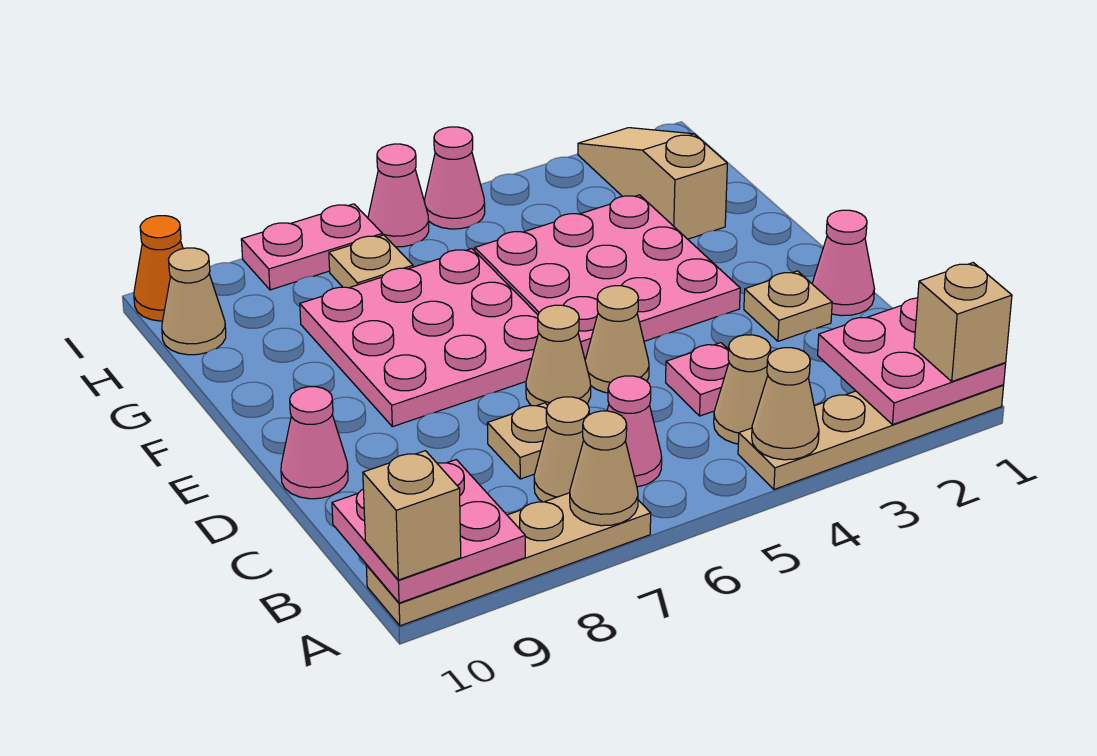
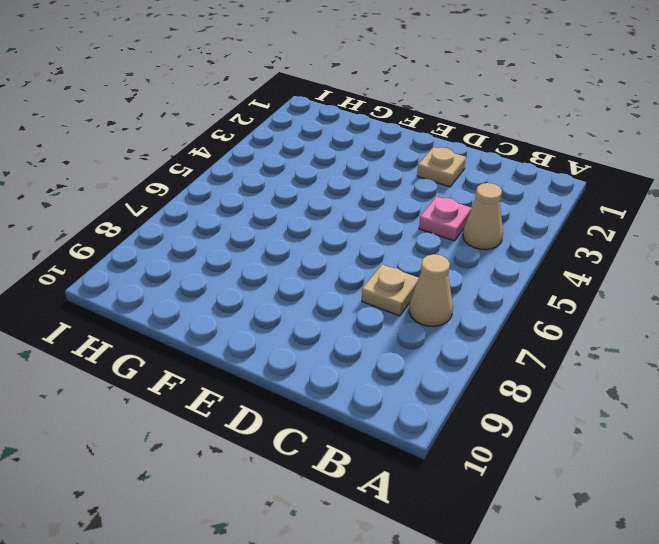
none -> tan plate A1:A4 level 1
none -> tan plate A7:A10 level 1
none -> pink cone B6 level 1

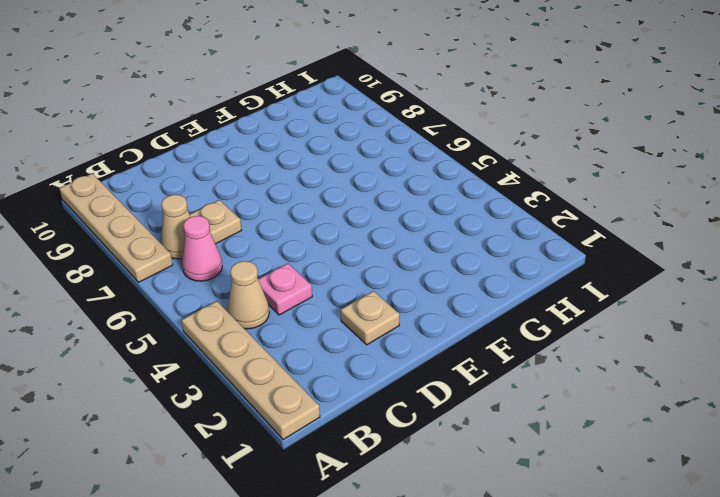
none -> pink cone D1 level 1
none -> tan cone D5 level 1
none -> tan cone D6 level 1

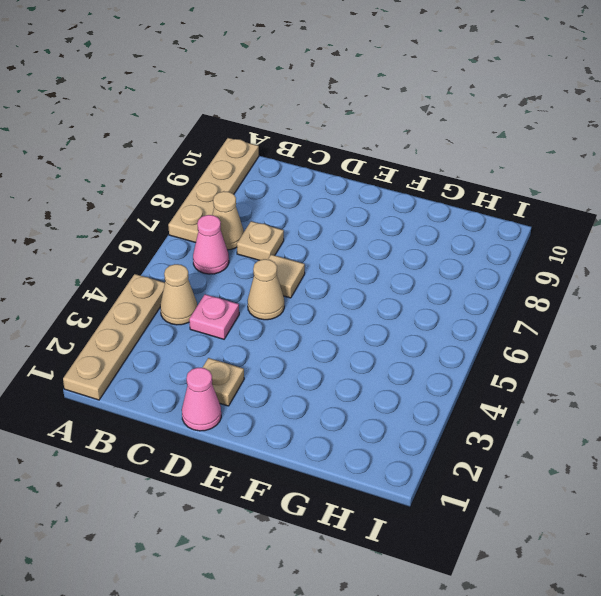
tan tile D6 level 1 -> tan cone D6 level 1
none -> pink cone D10 level 1
none -> pink plate E3:G5 level 1
none -> pink plate E6:G8 level 1

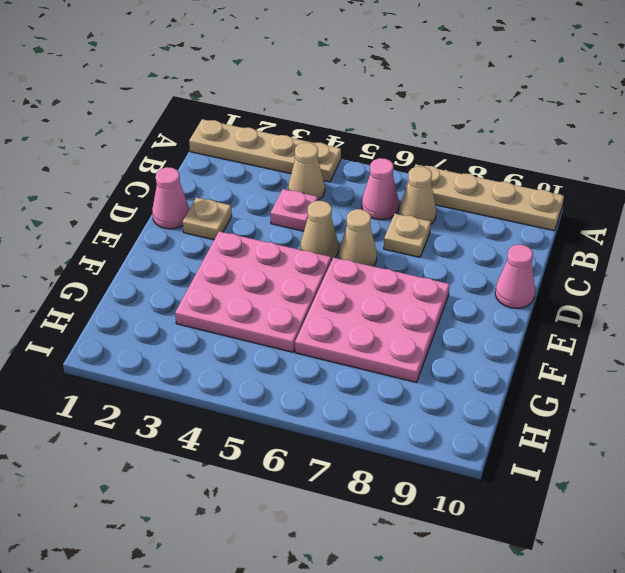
none -> tan slope G2:I2 level 1 top G
none -> tan plate H7 level 1
none -> tan cone H10 level 1

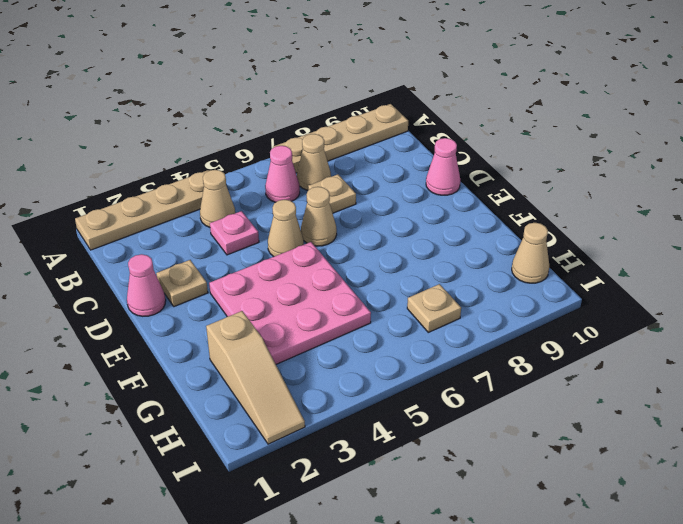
none -> pink plate E6:G8 level 1
none -> pink cone I5 level 1
none -> pink cone I6 level 1

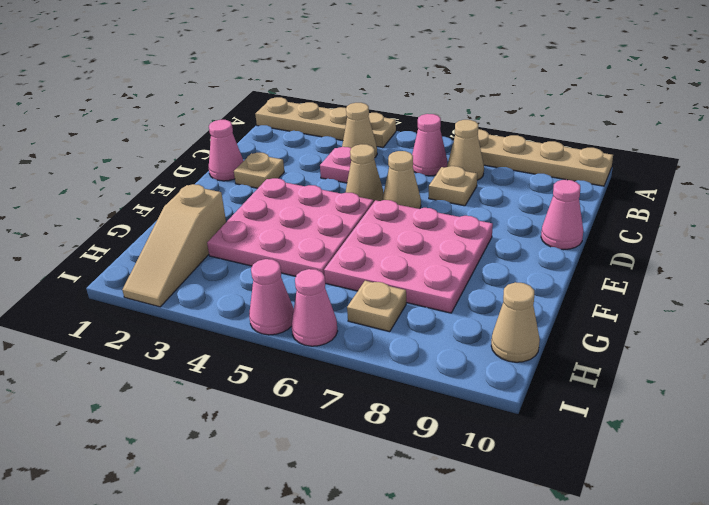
none -> pink plate I7:I8 level 1
none -> orange cone I10 level 1
none -> pink plate A1:B2 level 2

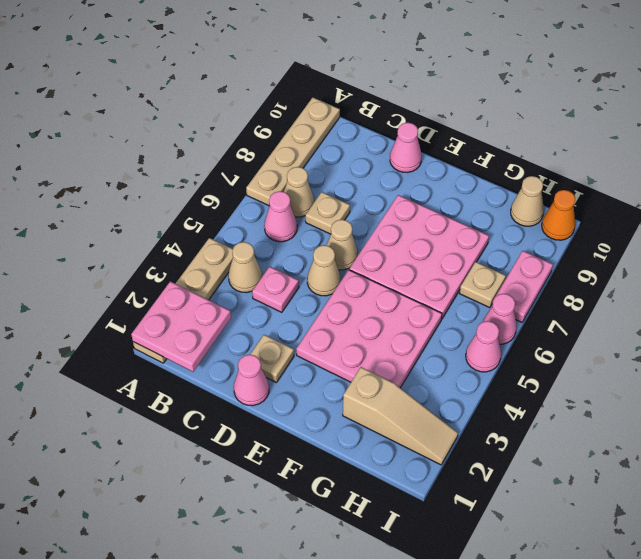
none -> tan cone A4 level 2
none -> tan cone A7 level 2
none -> pink plate A9:B10 level 2

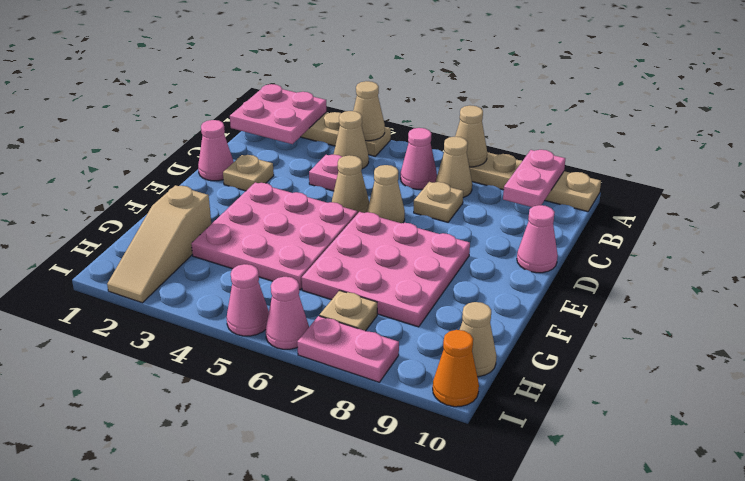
pink plate A9:B9 level 2 -> pink plate A9:B10 level 2
none -> tan brick A1 level 3
none -> tan brick A10 level 3

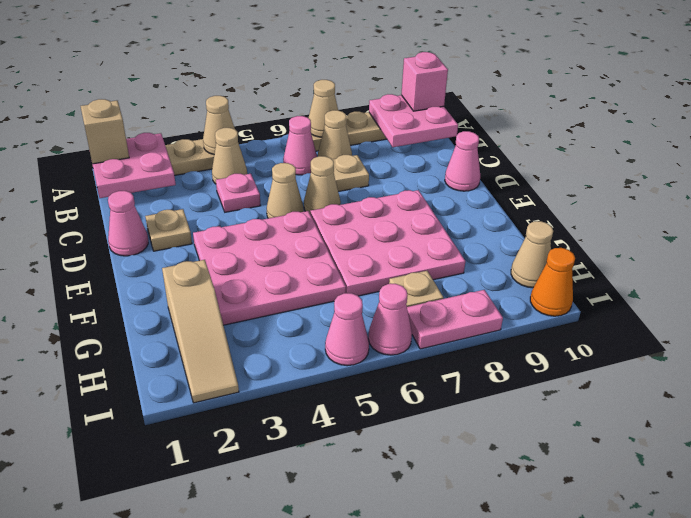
pink brick A10 level 3 -> tan brick A10 level 3

